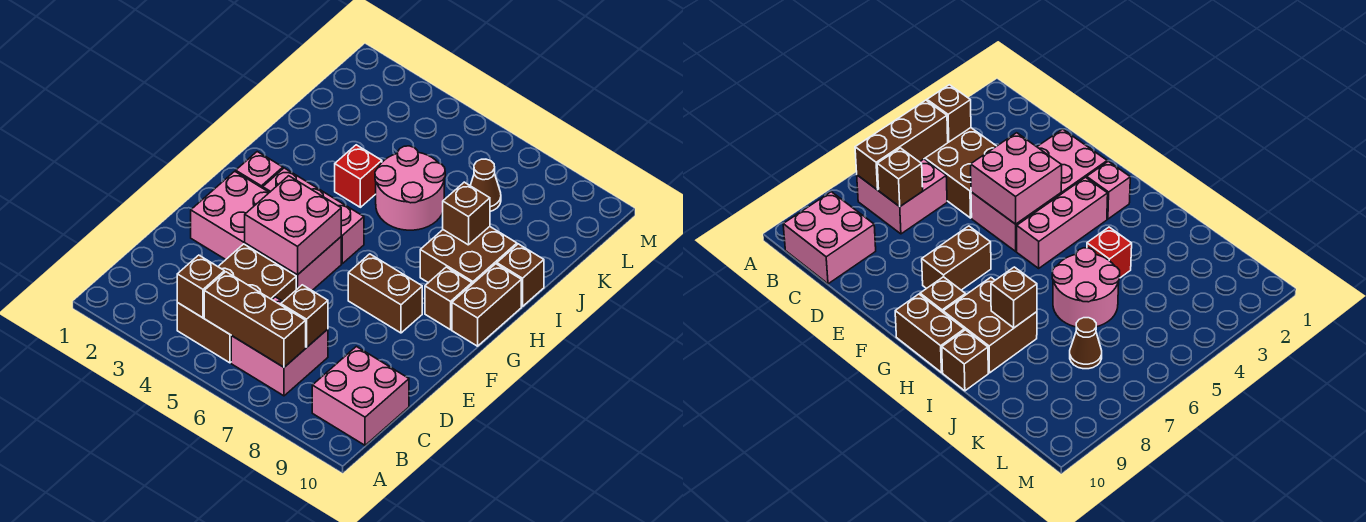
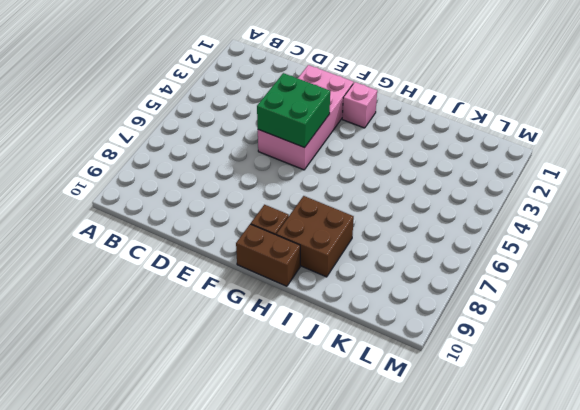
green brick E4:F5 level 2 -> pink brick E4:F5 level 2
none -> brown brick B4:D5 level 1
none -> pink brick B6:C7 level 1
none -> pink brick B9:C10 level 1

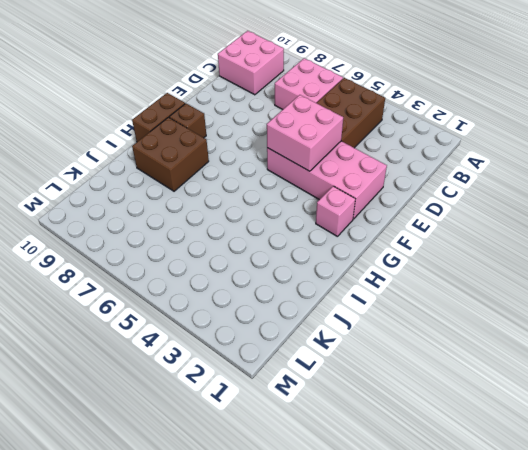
none -> brown brick F7:F8 level 1
none -> pink brick G3:G5 level 1
none -> red brick I4 level 1

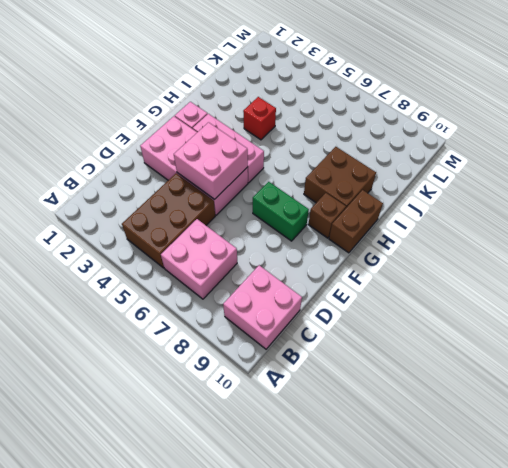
green brick F7:F8 level 1 -> brown brick F7:F8 level 1
none -> pink round brick I5:J6 level 1
none -> brown brick I10 level 1
none -> brown cone K7 level 1

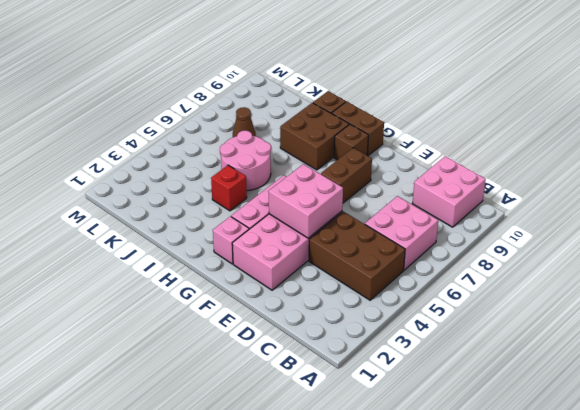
none -> brown brick B4 level 2
none -> brown brick B5:B7 level 2
none -> brown brick C7 level 2

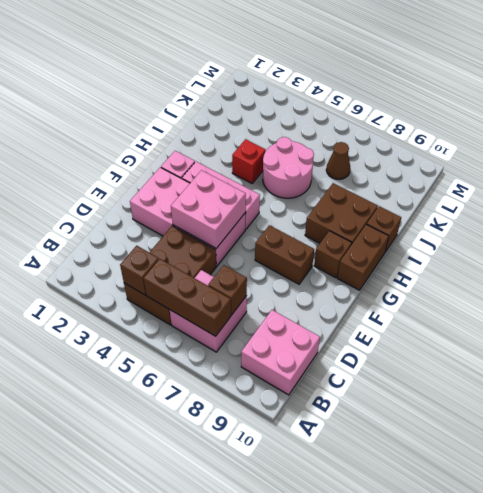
none -> brown brick I8 level 2

